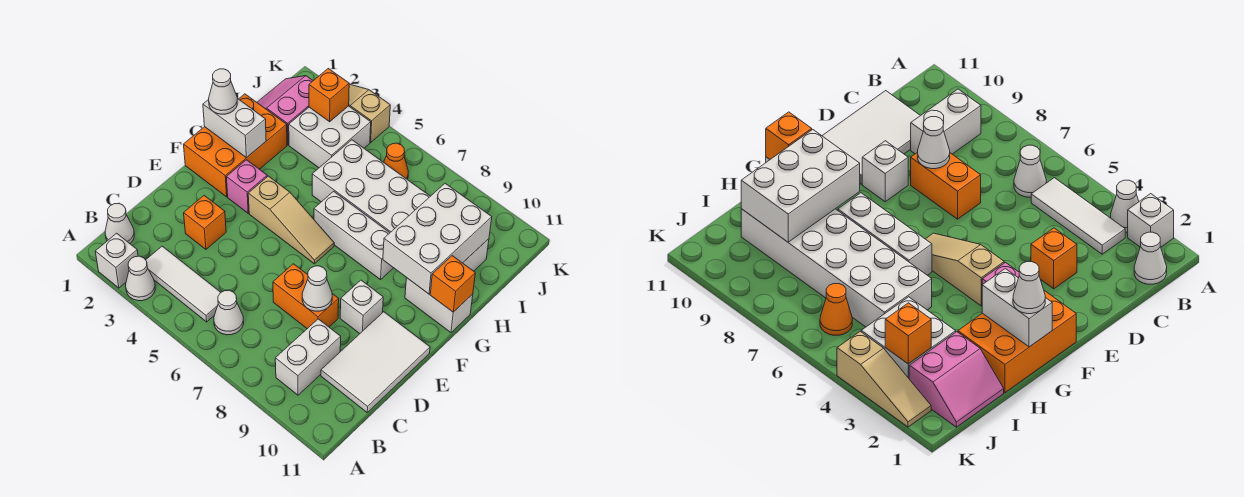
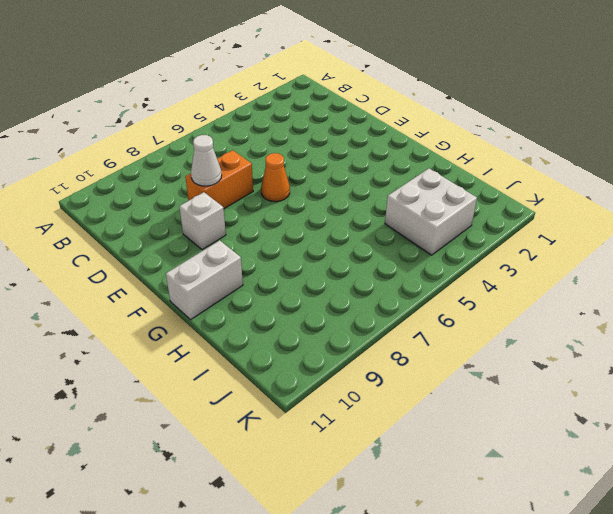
orange cone E6 level 1 -> orange cone J6 level 1
none -> white brick A2 level 1
none -> white cone A3 level 1
none -> white cone B1 level 1

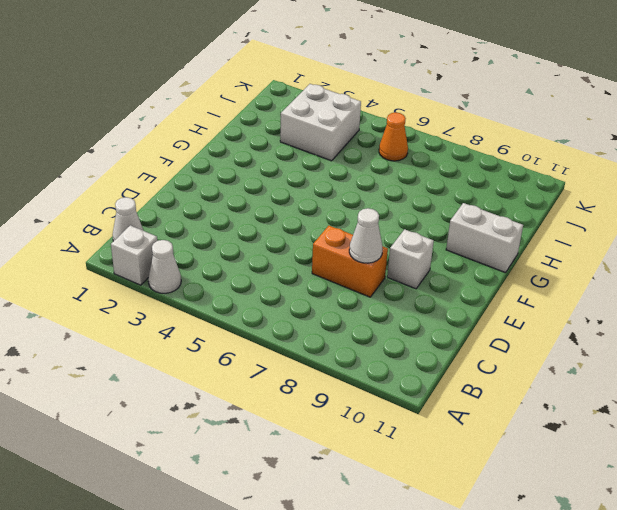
none -> white tile B3:B5 level 1
none -> white cone B6 level 1
none -> white brick B9:C9 level 1

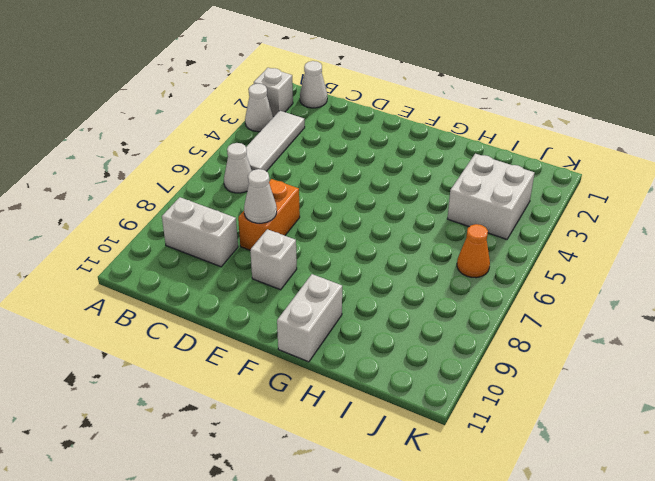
none -> white tile C10:E11 level 1
none -> orange brick D3 level 1
none -> orange brick F1:H2 level 1

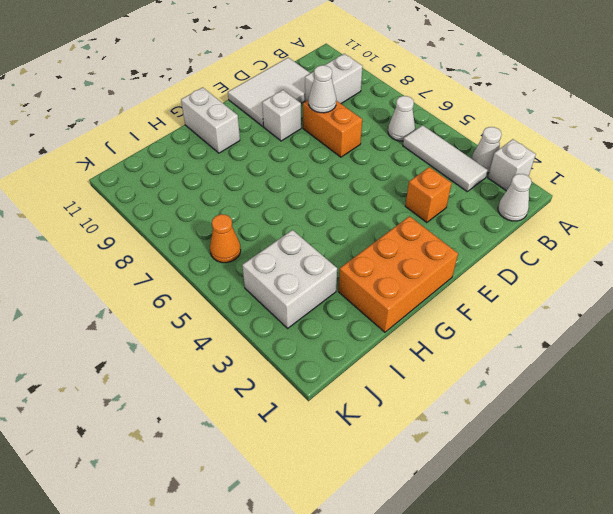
none -> pink brick F3 level 1
none -> tan slope F4:F6 level 1 top 4
none -> white brick G6:G8 level 1

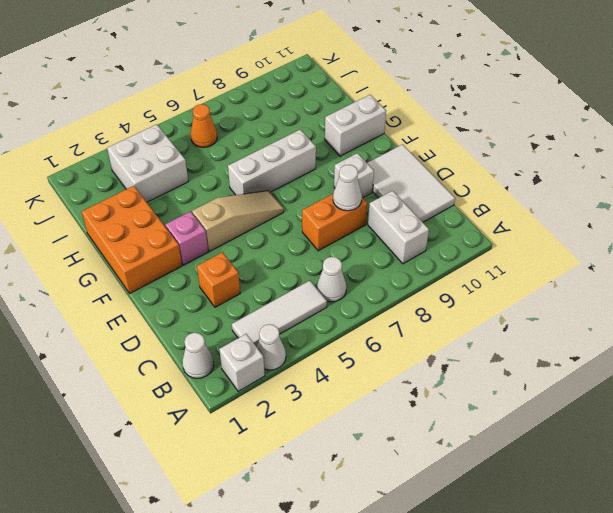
none -> white brick H5:I10 level 1
none -> pink slope I1:J2 level 1 top 2
none -> tan slope K2:K4 level 1 top 4

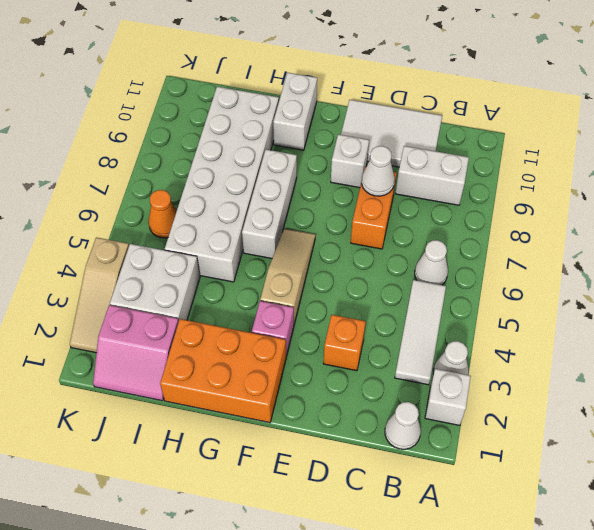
none -> white brick G1:G2 level 2
none -> white brick G9:I10 level 2
none -> orange brick G11 level 2

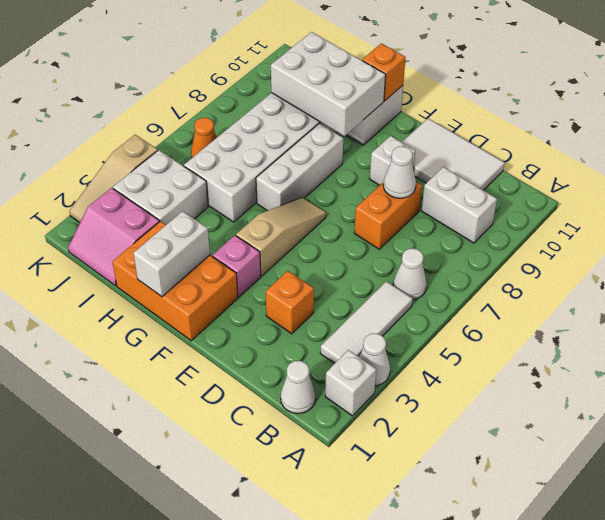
none -> orange brick J3 level 2
none -> white cone G1 level 3

